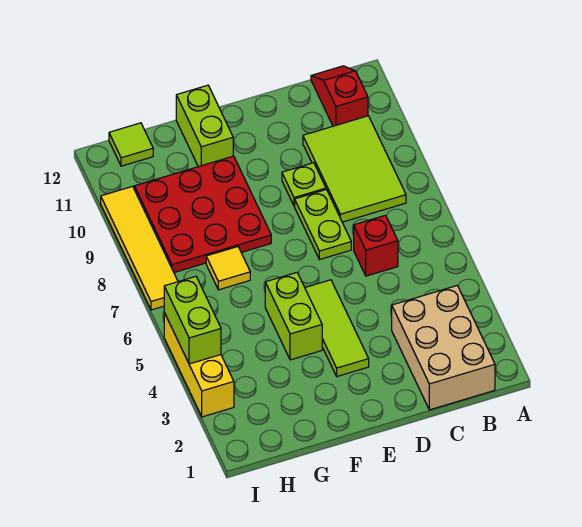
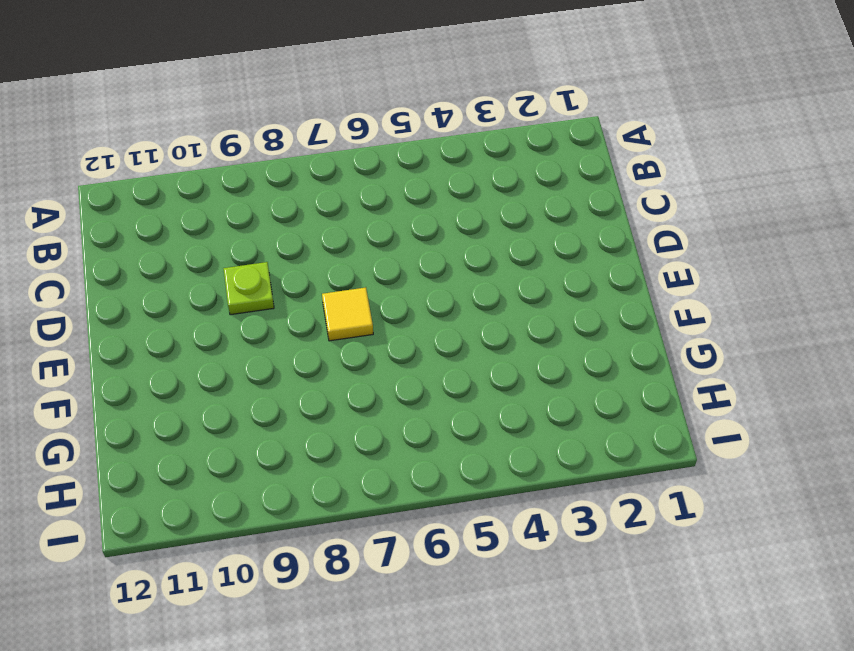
yellow tile E7 level 1 -> yellow tile G7 level 1
none -> tan brick B1:C3 level 1
none -> lime tile B8:C10 level 1
none -> red slope B11:B12 level 1 top 11

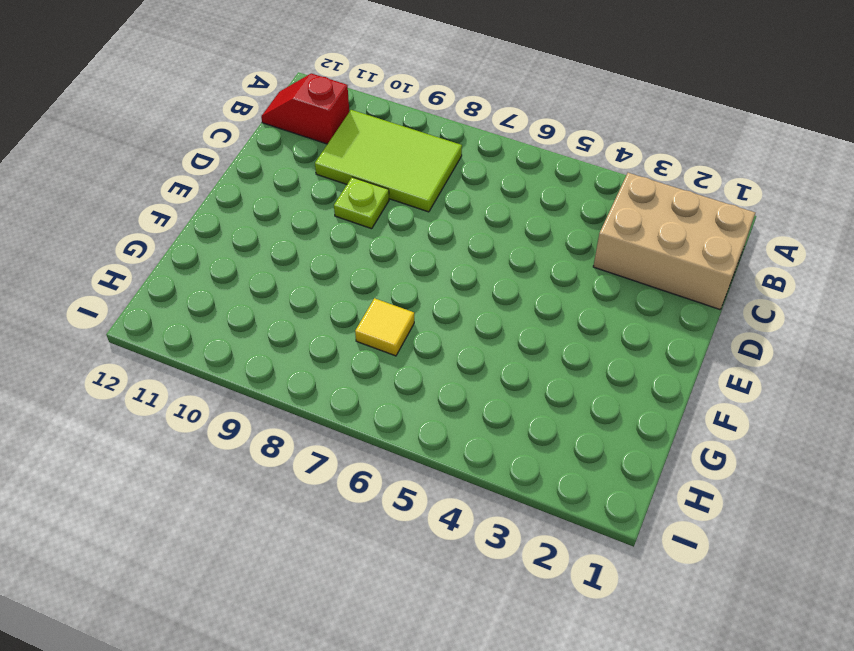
none -> red brick C6 level 1
none -> lime plate D7:D8 level 1
none -> lime tile E3:E5 level 1

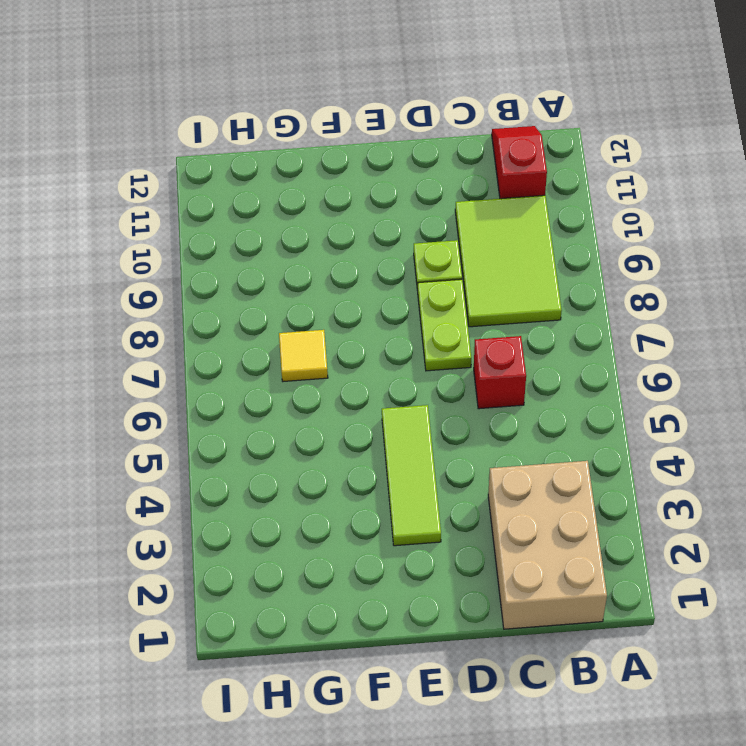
none -> lime brick F4:F5 level 1
none -> red plate F8:H10 level 1
none -> lime brick F11:F12 level 1

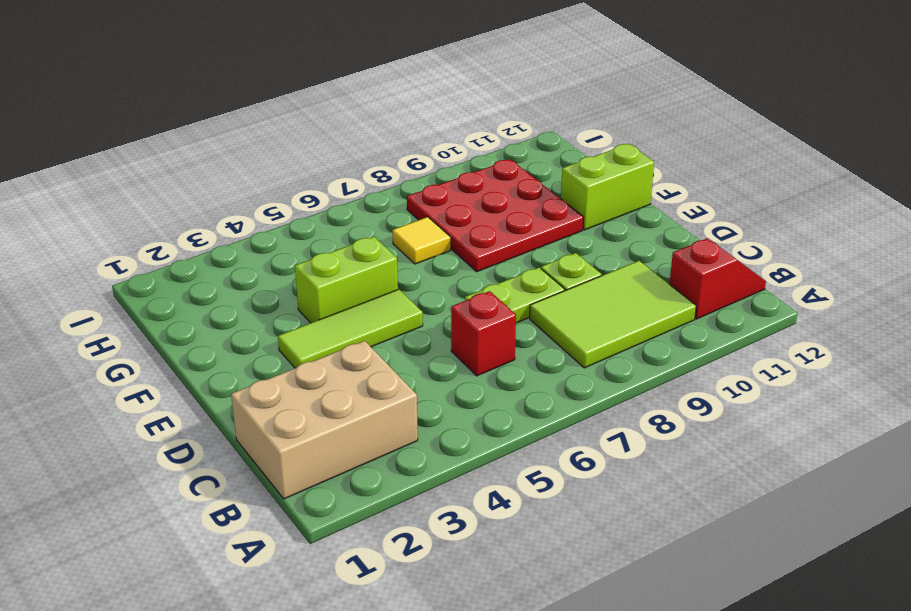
none -> lime tile H12 level 1
none -> yellow brick I3:I5 level 1
none -> yellow tile I7:I10 level 1

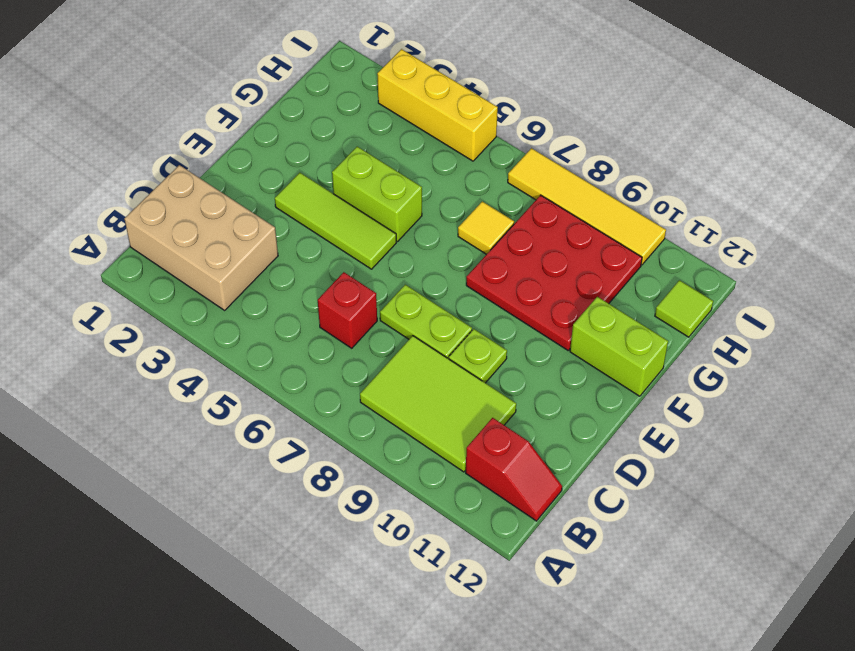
none -> lime brick I4:I5 level 2

